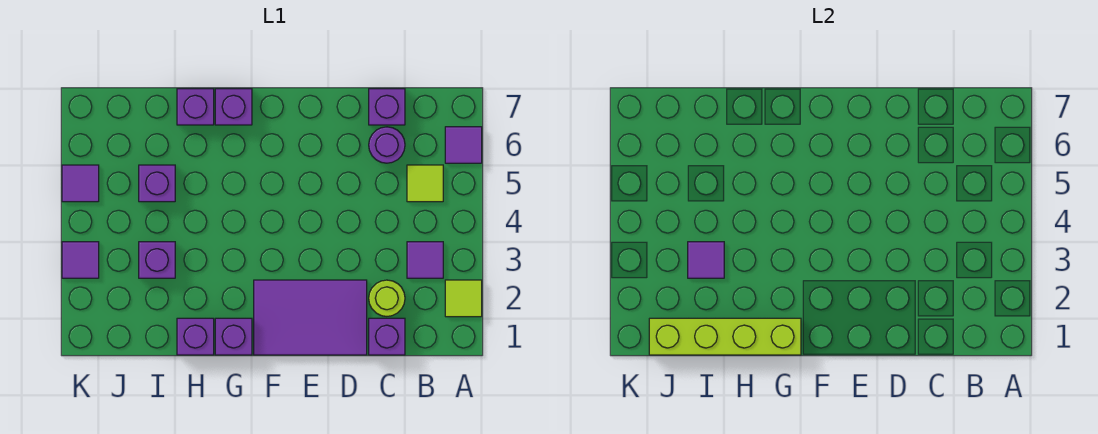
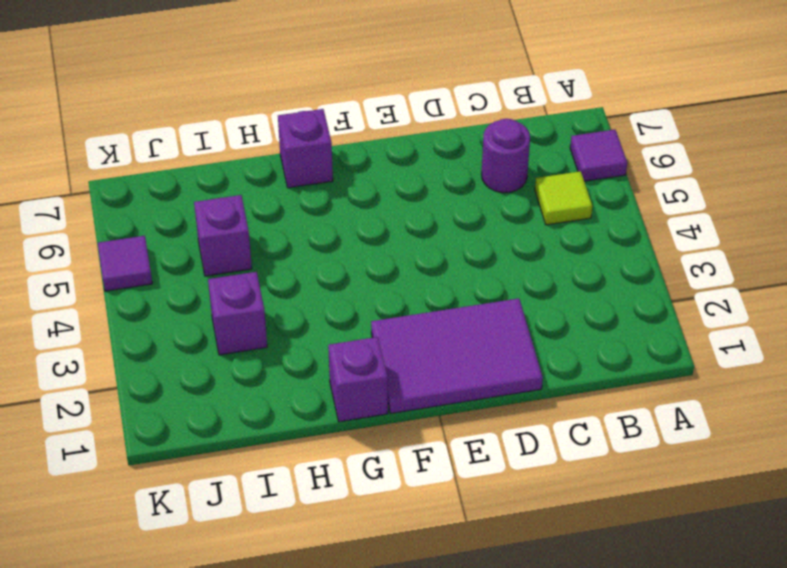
none -> lime tile A2 level 1
none -> purple tile B3 level 1
none -> purple brick C1 level 1

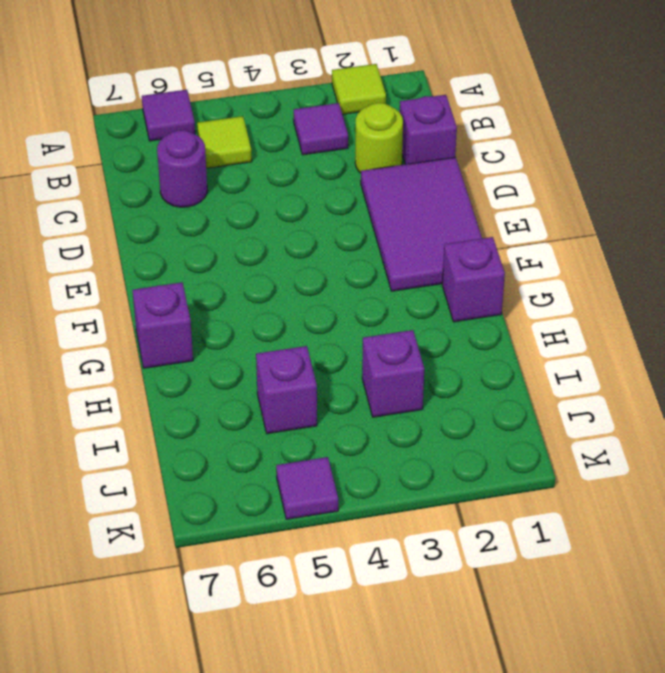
none -> purple brick C7 level 1
none -> purple brick H1 level 1
none -> purple brick H7 level 1

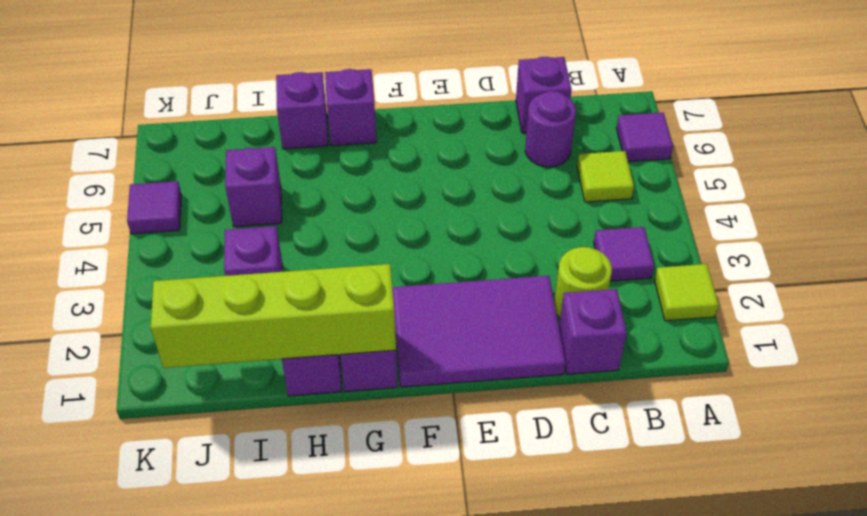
none -> purple tile K3 level 1
none -> purple tile I3 level 2

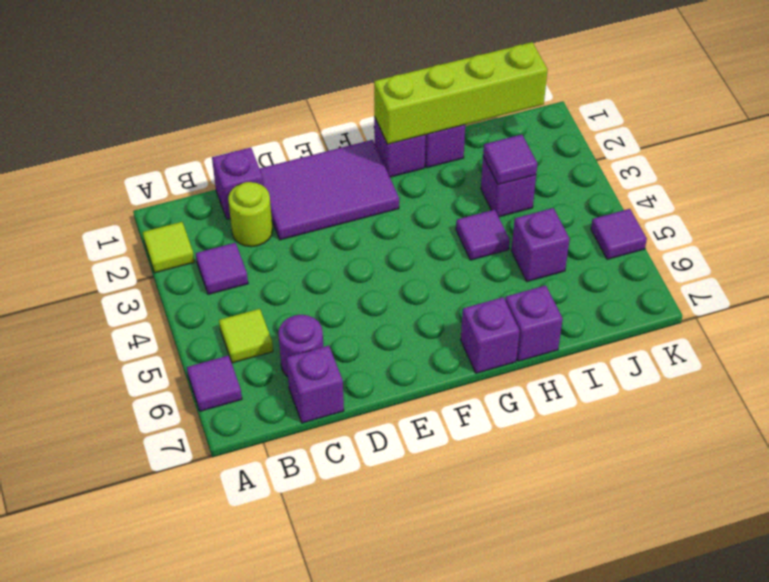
purple tile H4 level 1 -> purple tile K3 level 1

